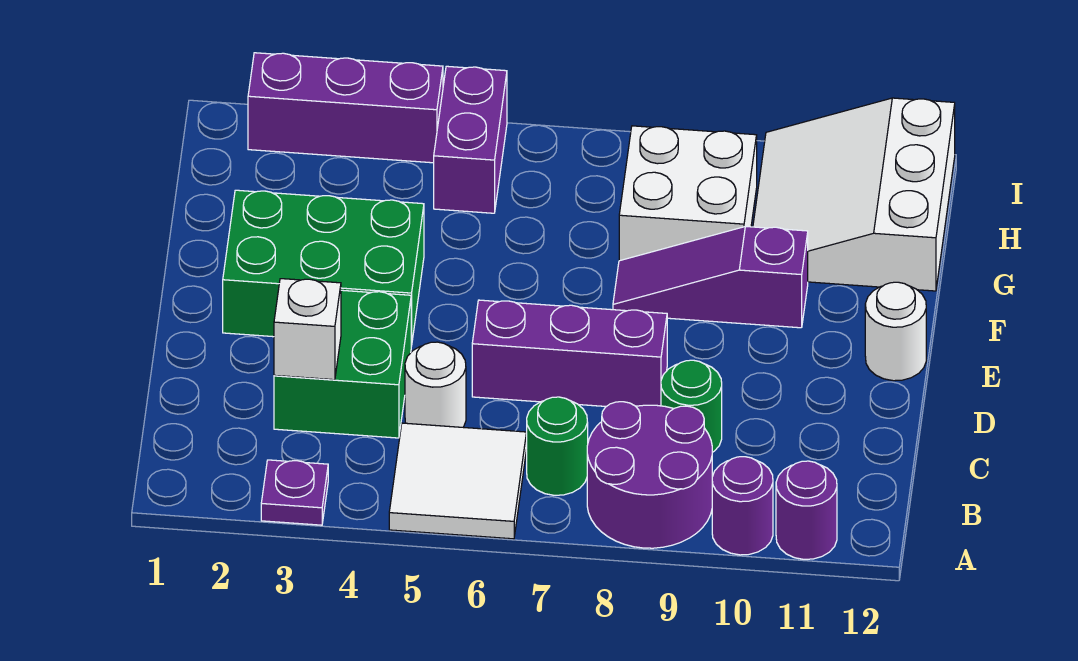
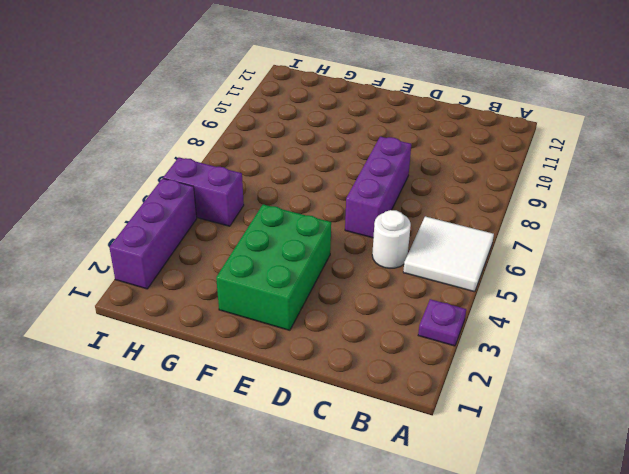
none -> purple round brick A8:B9 level 1
none -> purple round brick A10 level 1
none -> purple round brick A11 level 1

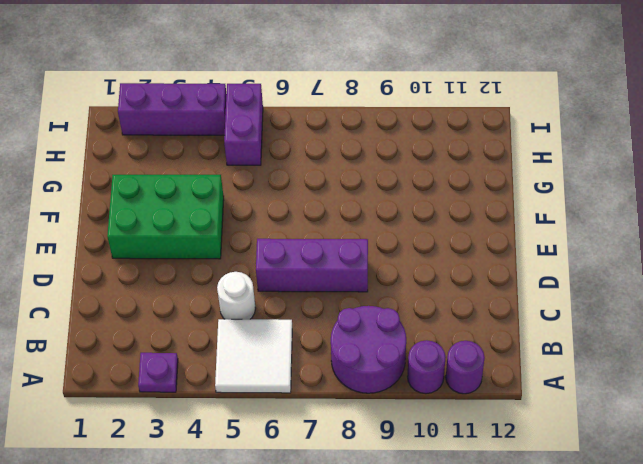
none -> green round brick B7 level 1
none -> green brick C3:D4 level 1
none -> green round brick C9 level 1

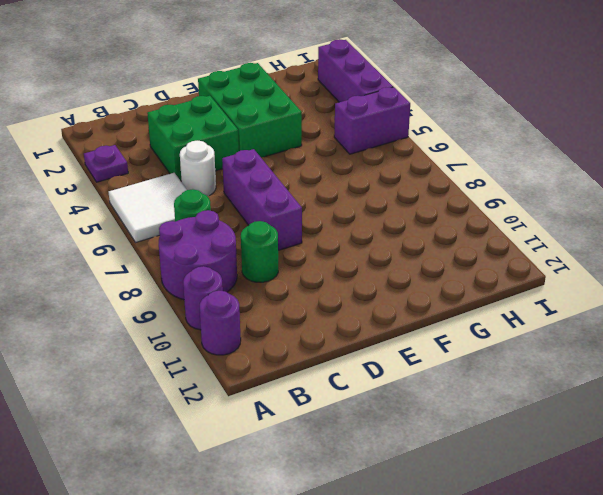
none -> white round brick E12 level 1
none -> purple slope F8:F10 level 1 top 10
none -> white brick G8:H9 level 1

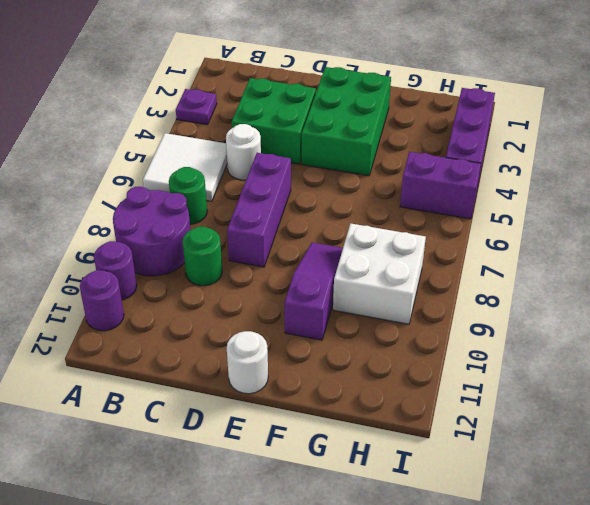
none -> white slope G10:I12 level 1 top 12
none -> white brick C3 level 2

